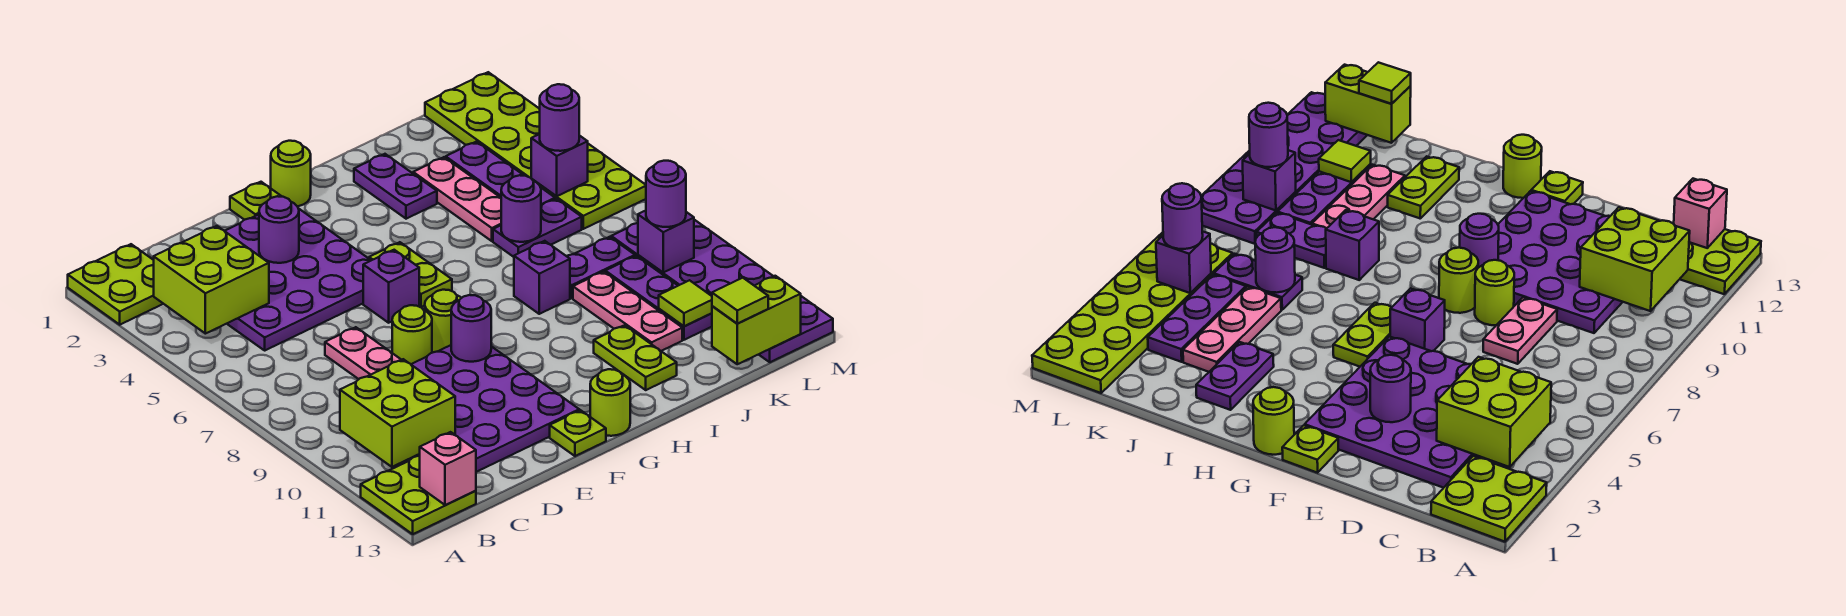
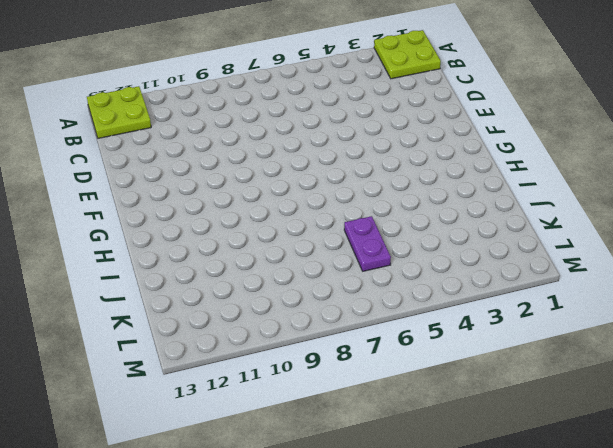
none -> purple plate C2:F5 level 1
none -> purple plate C9:F12 level 1
none -> pink plate D7:D8 level 1
none -> lime round brick E8 level 1

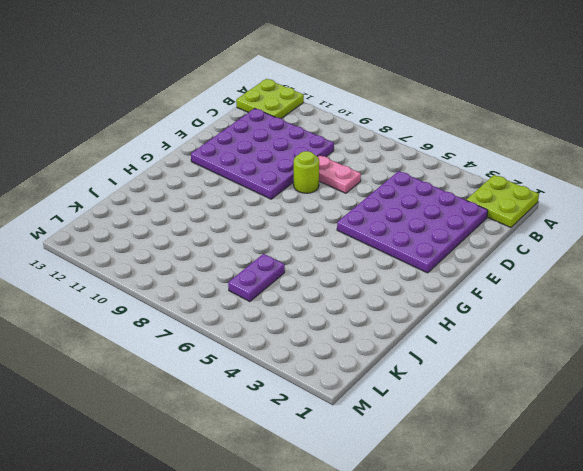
none -> lime plate F1 level 1
none -> purple brick F6 level 1
none -> lime round brick F8 level 1
none -> lime plate F13 level 1

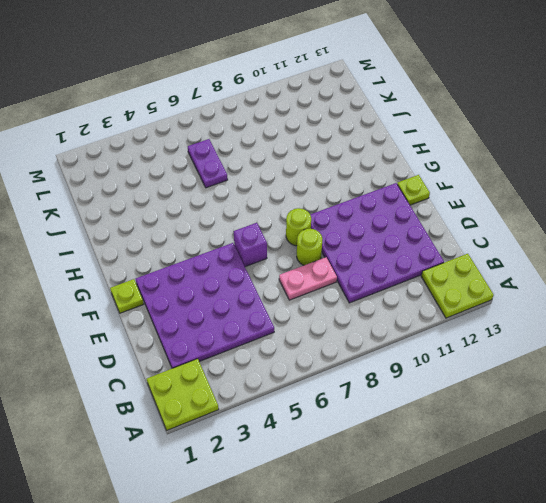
none -> lime round brick G1 level 1
none -> lime plate G5:G6 level 1
none -> lime round brick G13 level 1
none -> purple plate I2:I3 level 1

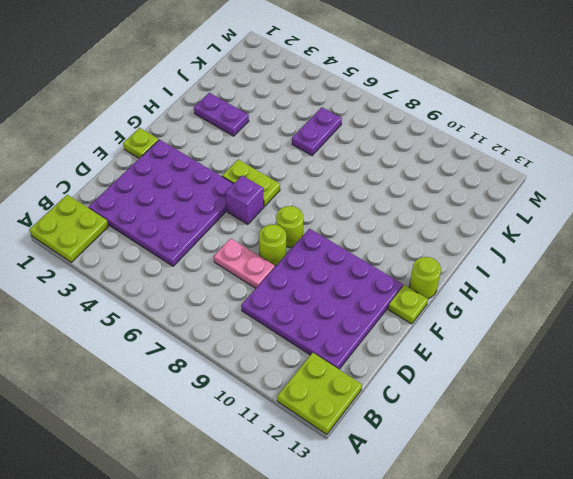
none -> lime round brick G1 level 1
none -> purple brick I8 level 1
none -> lime plate I11:I12 level 1
none -> pink plate J3:J5 level 1

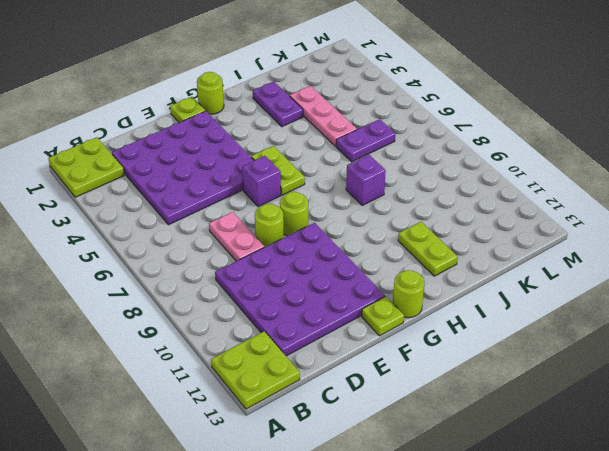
none -> purple plate J8:K8 level 1
none -> pink plate J9:J11 level 1
none -> purple plate K3:K5 level 1
none -> purple plate K9:K11 level 1

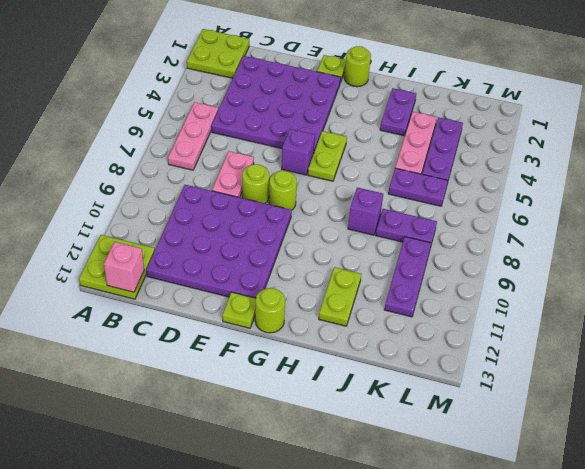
pink plate B5:B7 level 1 -> pink plate J9:J11 level 1
none -> lime plate L1:M6 level 1
none -> purple plate L8:M13 level 1
none -> lime brick B3:C4 level 2
none -> lime brick B10:C11 level 2

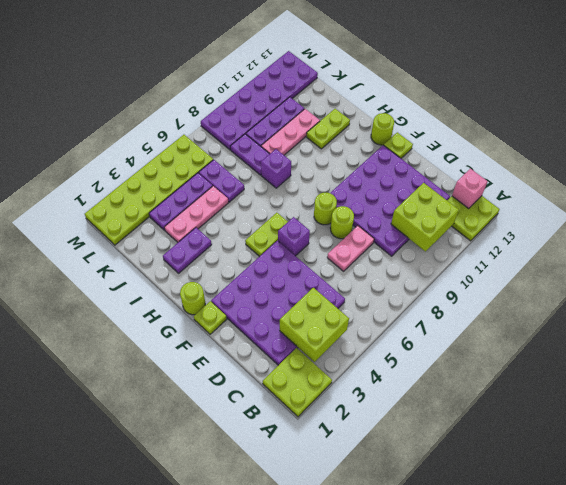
none -> purple round brick E3 level 2
none -> purple round brick F9 level 2
none -> purple round brick J6 level 2
none -> lime tile K11 level 2

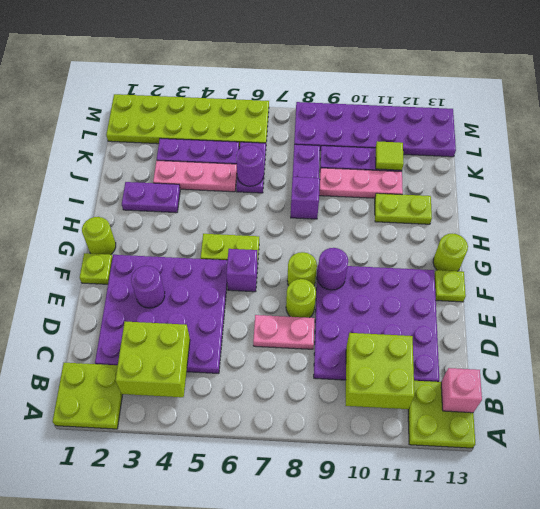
none -> lime brick K13:L13 level 2
none -> purple brick L5 level 2
none -> purple brick L9 level 2
none -> lime tile K13 level 3

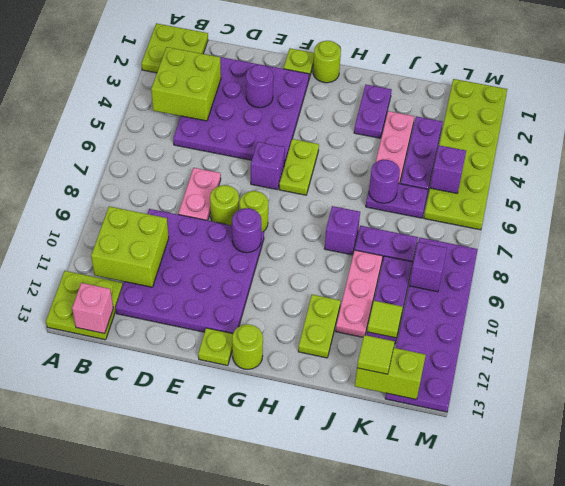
none -> purple round brick L5 level 3
none -> purple round brick L9 level 3

